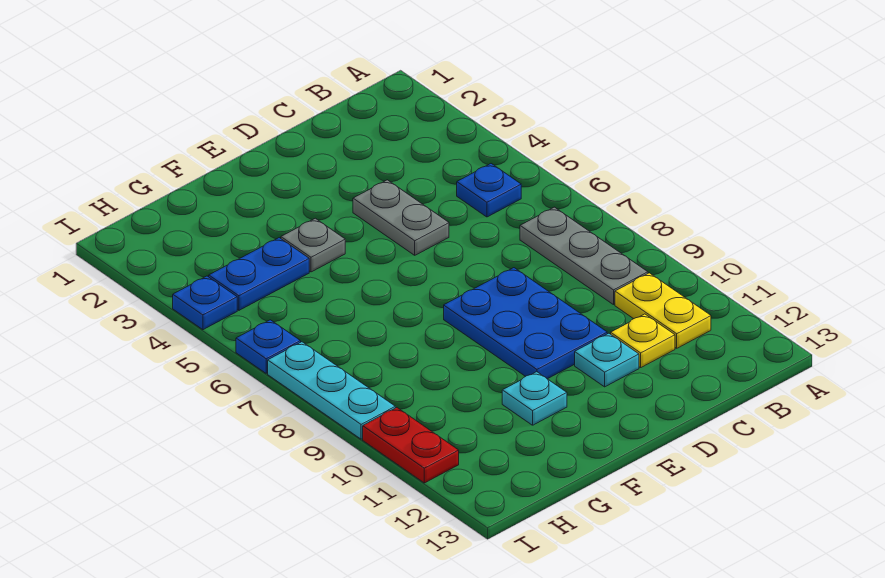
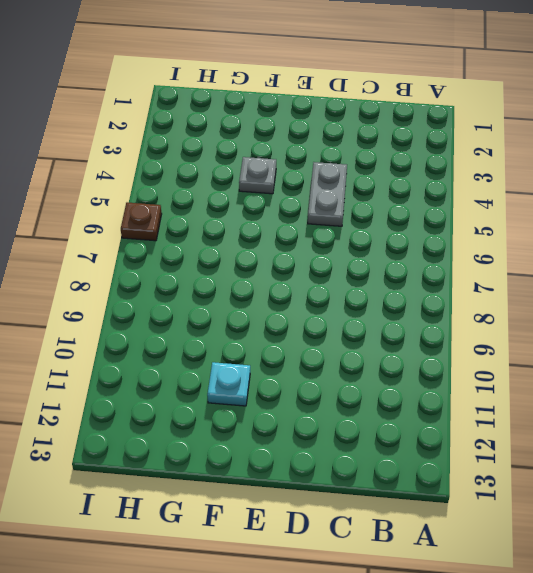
brown plate I6 level 1 -> blue plate I6 level 1
none -> blue plate B5 level 1
none -> grey plate B7:B9 level 1
none -> yellow plate B10:B11 level 1

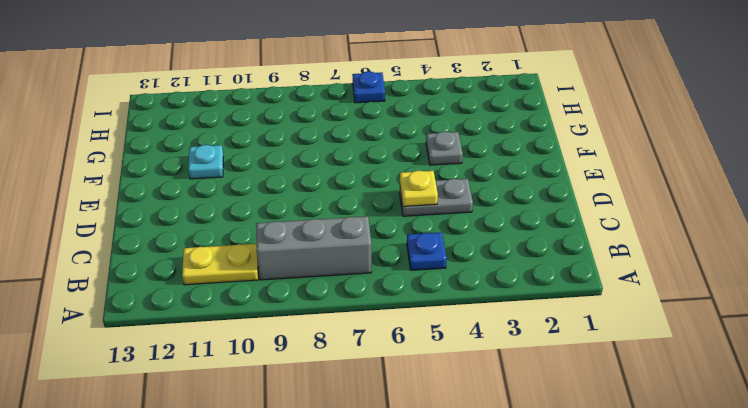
grey brick B7:B9 level 1 -> grey plate B7:B9 level 1
yellow plate D5 level 2 -> yellow plate C11 level 1
none -> blue plate D8:E10 level 1
none -> cyan plate D11 level 1
none -> blue plate G4:H4 level 1

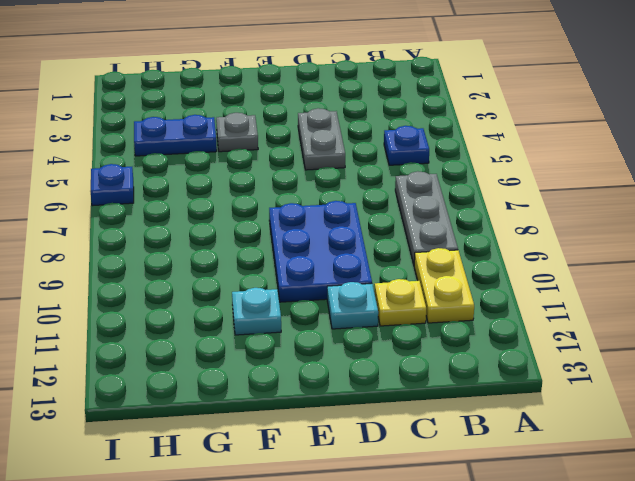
none -> blue plate I4 level 1
none -> cyan plate I7:I9 level 1
none -> red plate I10:I11 level 1

